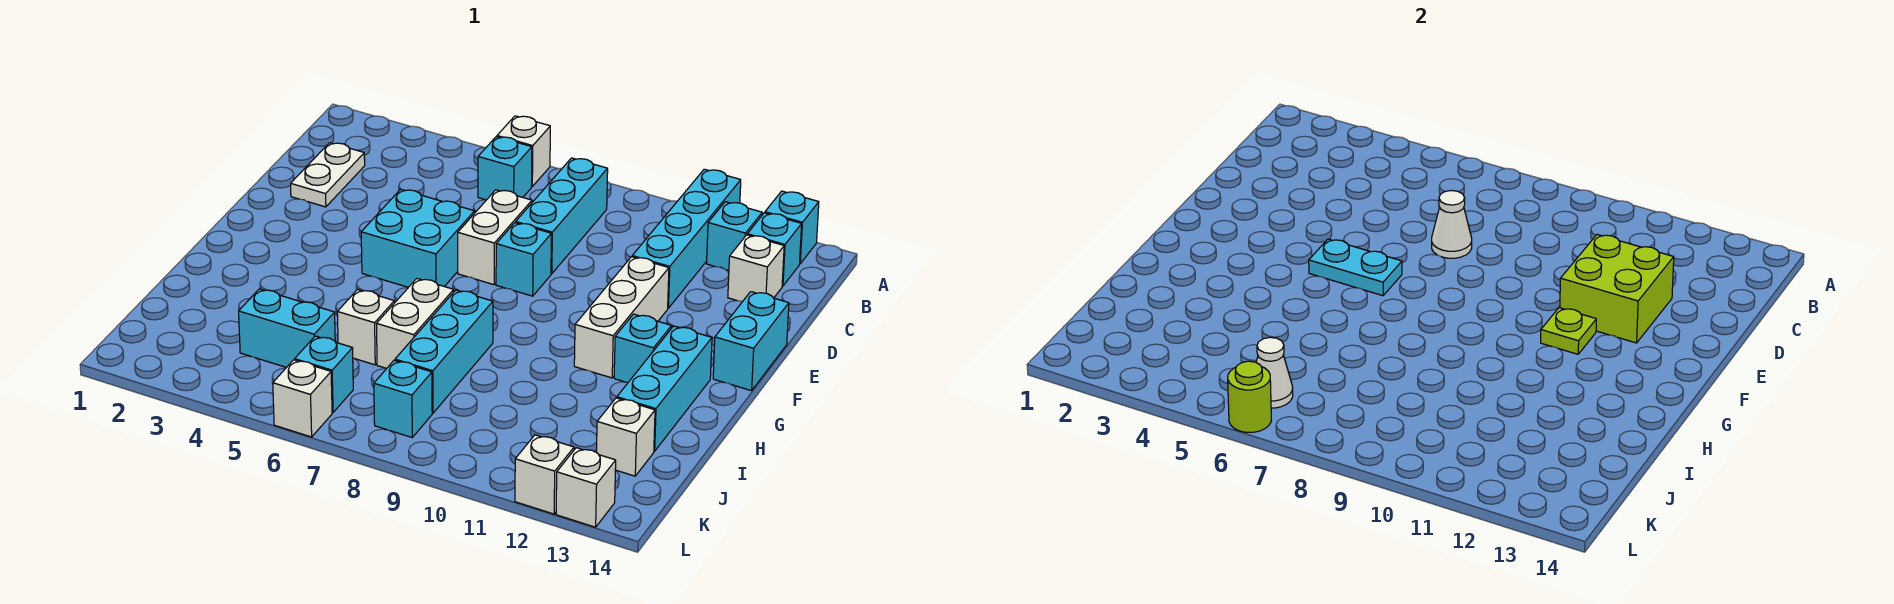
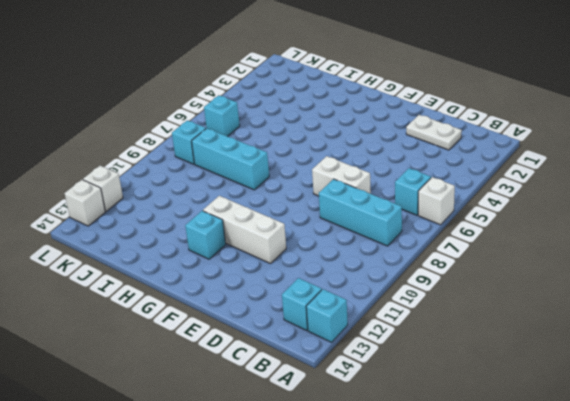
none -> cyan brick A11:D11 level 1
none -> cyan brick B12 level 1
none -> white brick C13 level 1
none -> cyan brick E5:F6 level 1

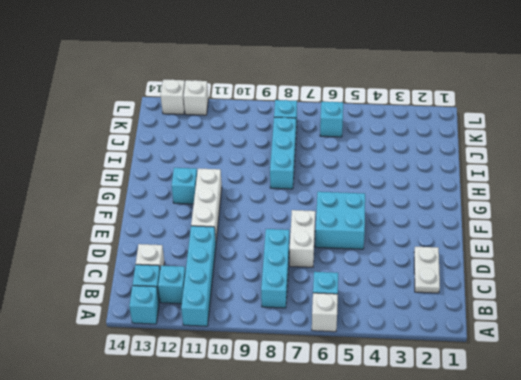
none -> cyan brick E8 level 1
none -> cyan brick E14:F14 level 1
none -> cyan brick G13:I13 level 1
none -> white brick H7:I7 level 1

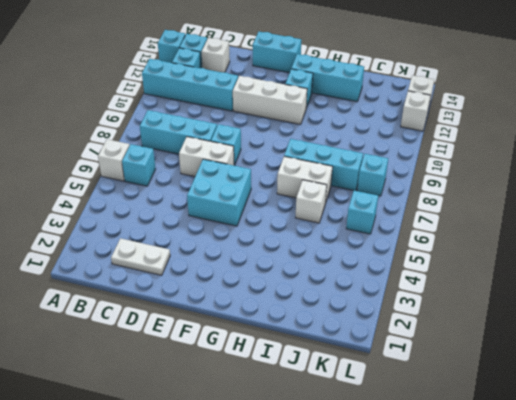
none -> cyan brick J4:J5 level 1
none -> white brick J13 level 1
none -> white brick L6 level 1
none -> white cone D7 level 2

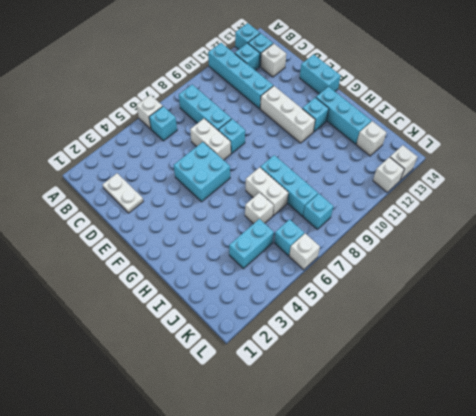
none -> white cone D7 level 2
none -> lime brick D11:E12 level 2
none -> cyan plate F5:F6 level 2
none -> lime plate F11 level 2

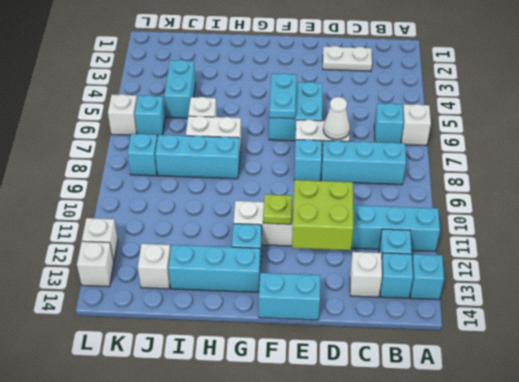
none -> white cone K6 level 2
none -> lime round brick L6 level 2

